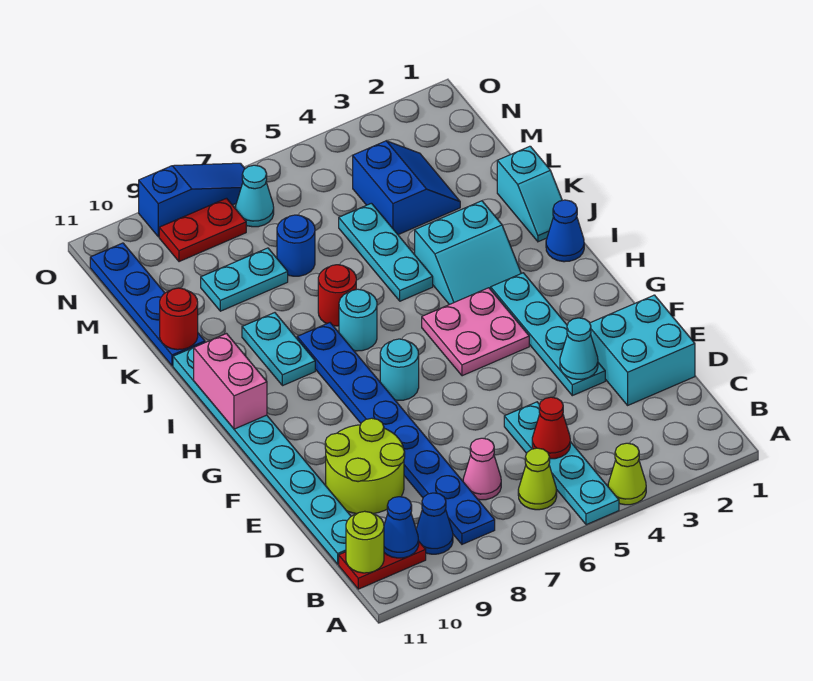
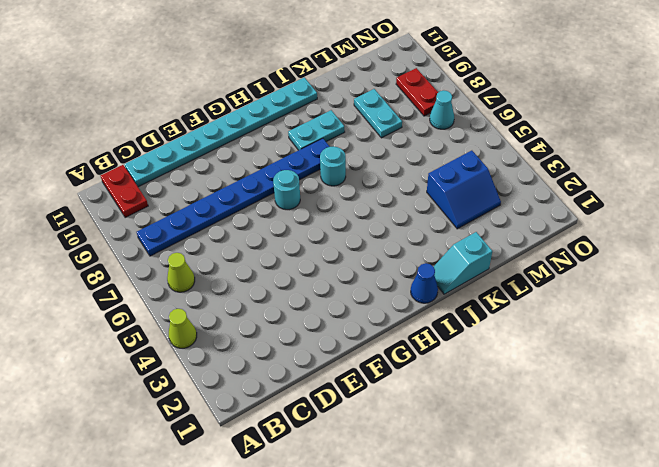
none -> cyan plate A5:D5 level 1
none -> blue cone B9 level 1
none -> pink cone C7 level 1
none -> cyan brick D1:E2 level 1

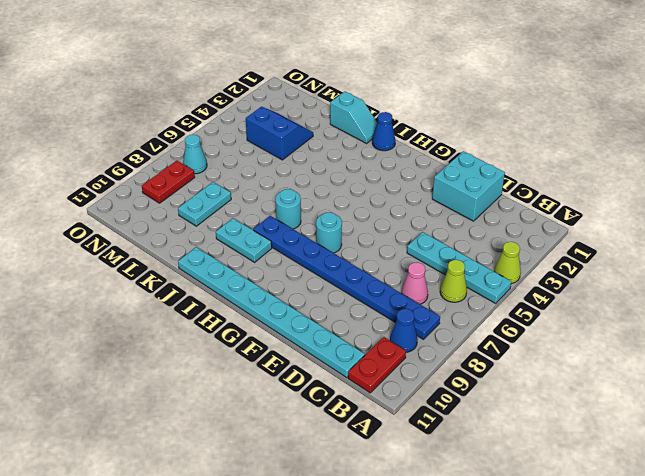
none -> lime round brick D9:E10 level 1
none -> cyan plate E3:H3 level 1
none -> pink plate G4:H5 level 1
none -> cyan slope I3:J4 level 1 top J

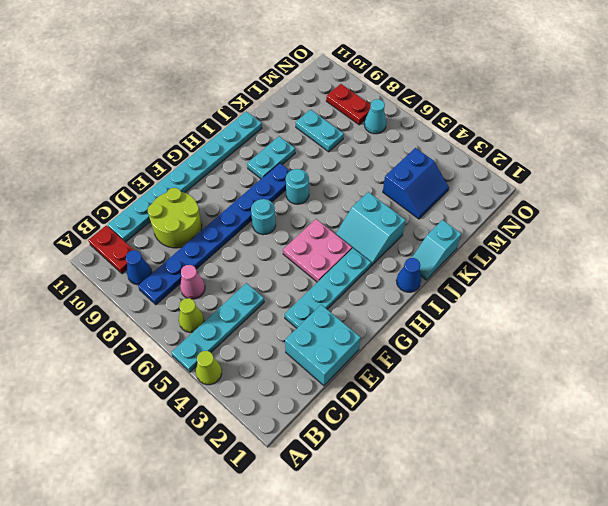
none -> cyan plate J5:L5 level 1
none -> red round brick J7 level 1
none -> blue plate K11:N11 level 1
none -> blue round brick L7 level 1

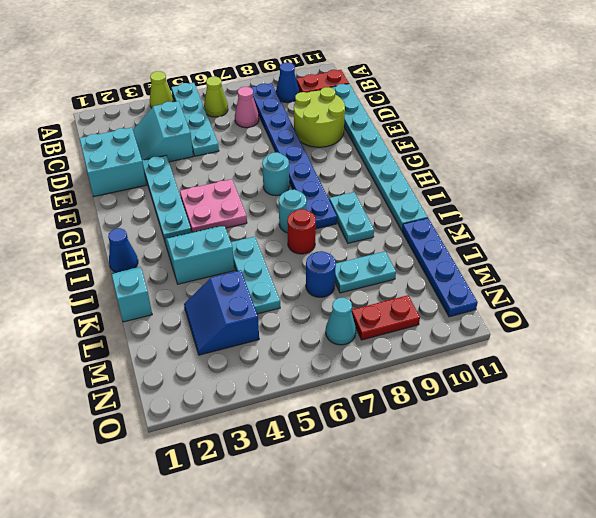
cyan slope C3:D4 level 1 top 4 -> none
none -> blue slope O7:O9 level 1 top 9
none -> blue cone B10 level 2
none -> lime round brick B11 level 2
none -> red cone C5 level 2

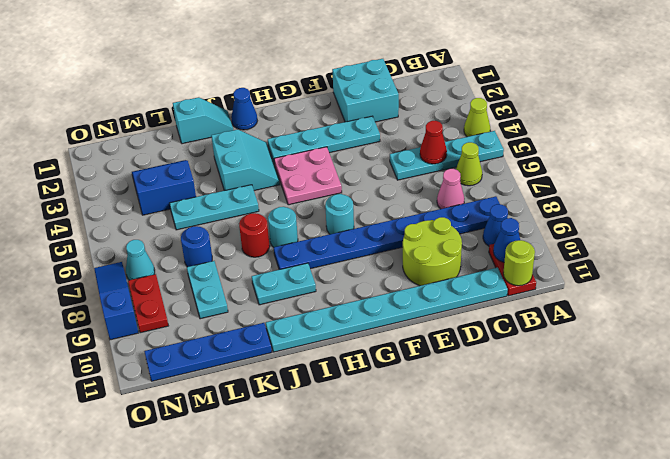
none -> cyan cone E3 level 2
none -> pink brick H11:I11 level 2
none -> red round brick K11 level 2

